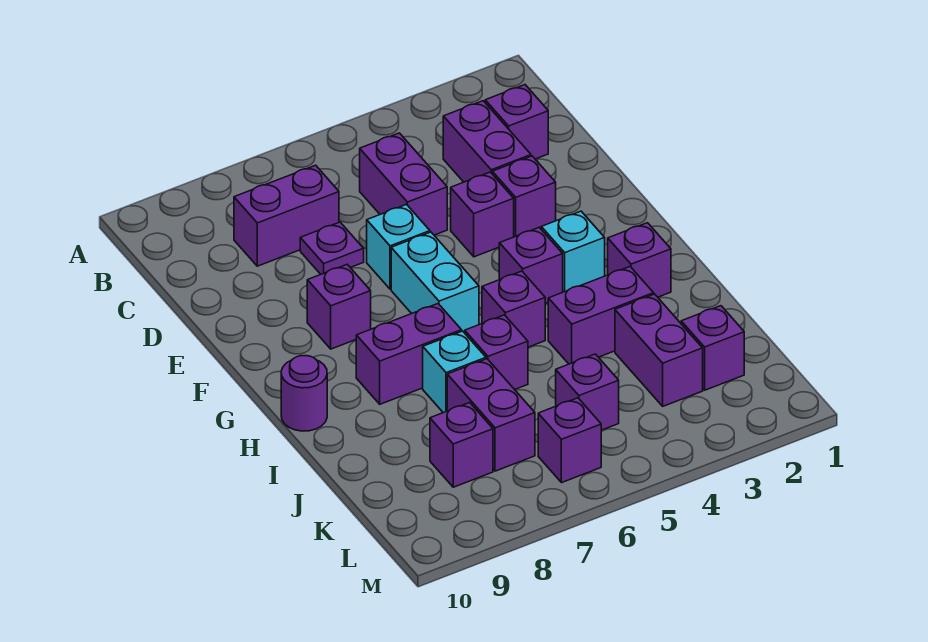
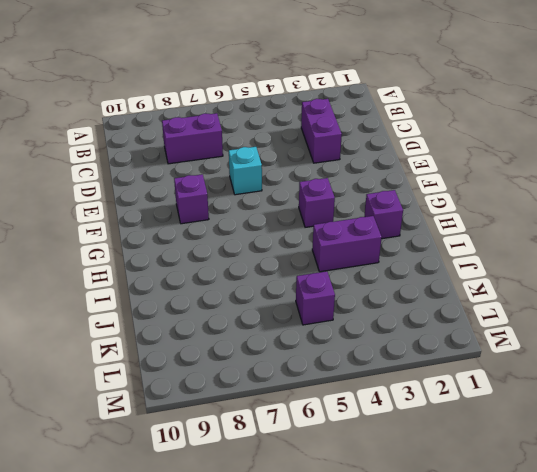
none -> purple brick C2 level 1
none -> purple brick C5:D5 level 1
none -> purple plate D7 level 1

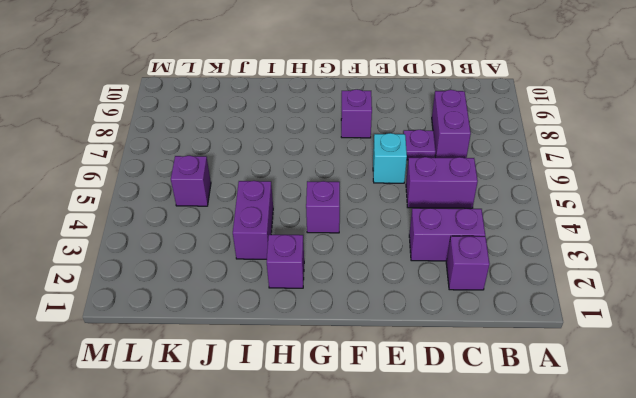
none -> purple brick E3 level 1
none -> purple brick E4 level 1
none -> cyan brick F6:G6 level 1

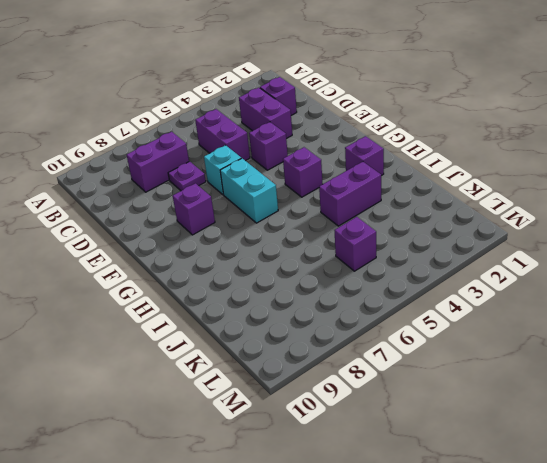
none -> purple brick E3 level 1
none -> cyan brick G3 level 1
none -> purple brick H5 level 1

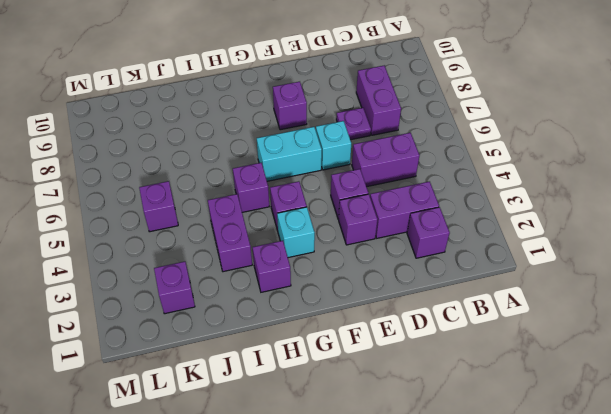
none -> purple brick H7:H8 level 1
none -> purple round brick H10 level 1
none -> purple brick I6 level 1

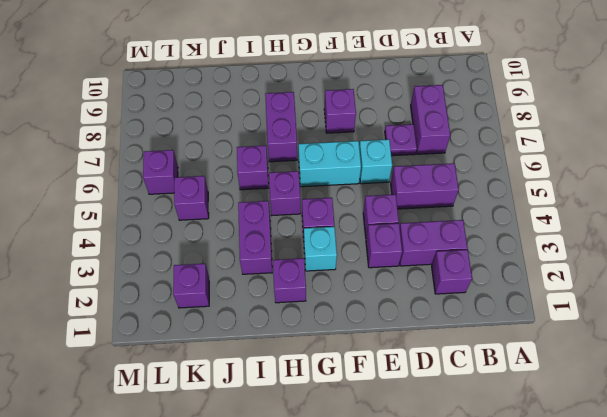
none -> purple round brick H10 level 1
none -> cyan brick I7 level 1
none -> purple brick J3:K3 level 1

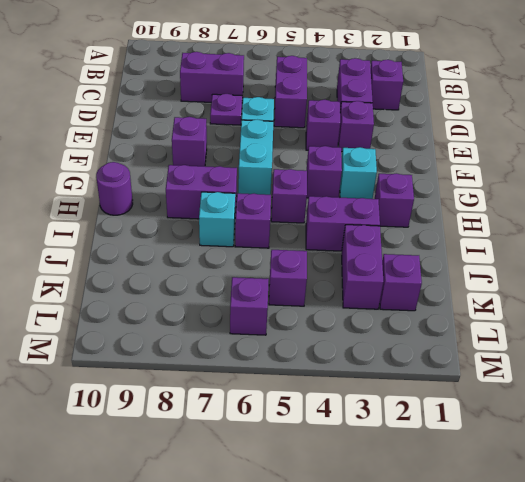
none -> purple brick J7:K7 level 1
none -> purple brick K8 level 1

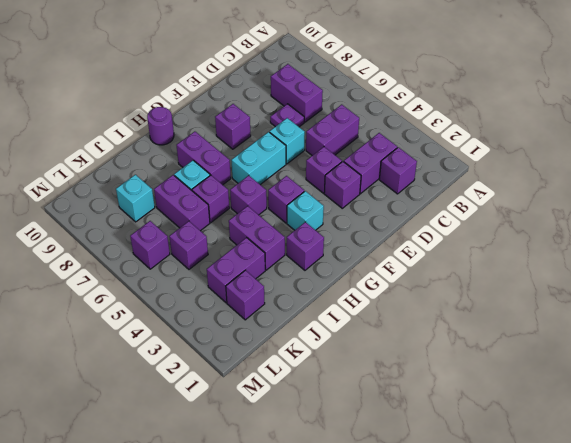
purple brick J6:J7 level 1 -> purple brick J7:K7 level 1
cyan brick K8 level 1 -> purple brick K8 level 1

